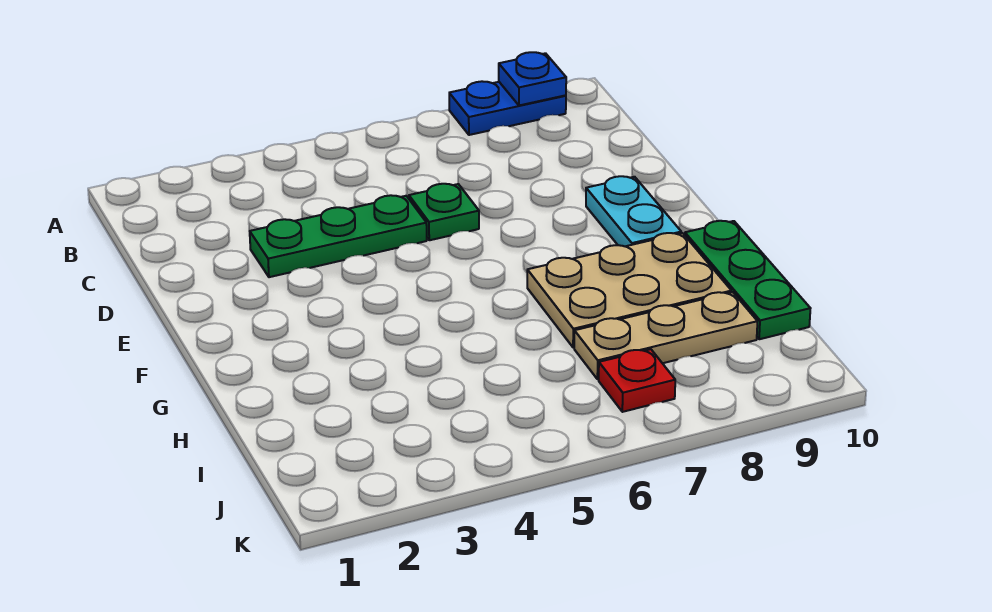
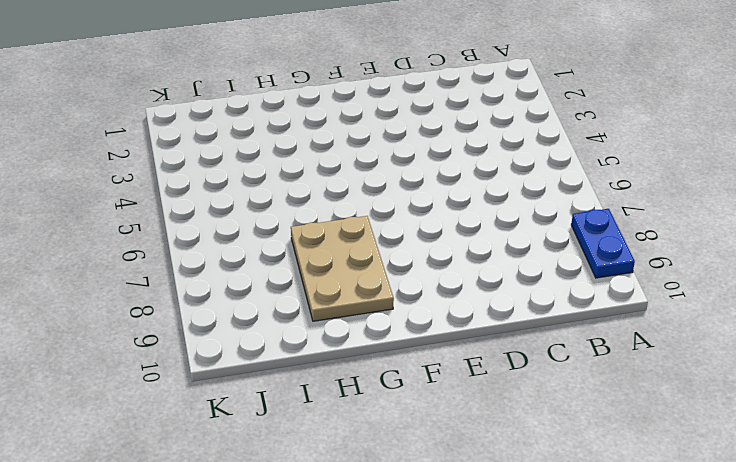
none -> green plate D3:D5 level 1
none -> green plate D6 level 1

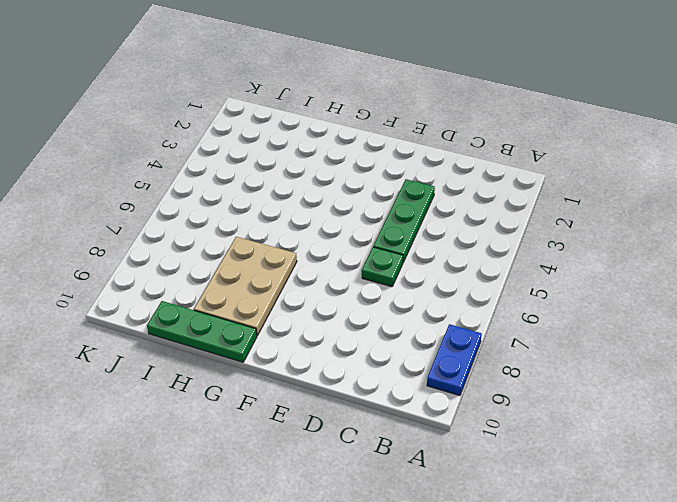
none -> cyan plate E9:F9 level 1
none -> tan plate I7:I9 level 1

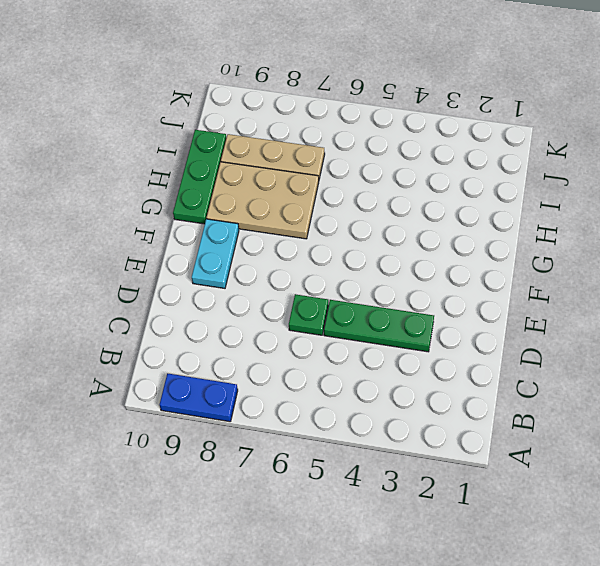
none -> red plate J7 level 1
none -> blue plate A9 level 2

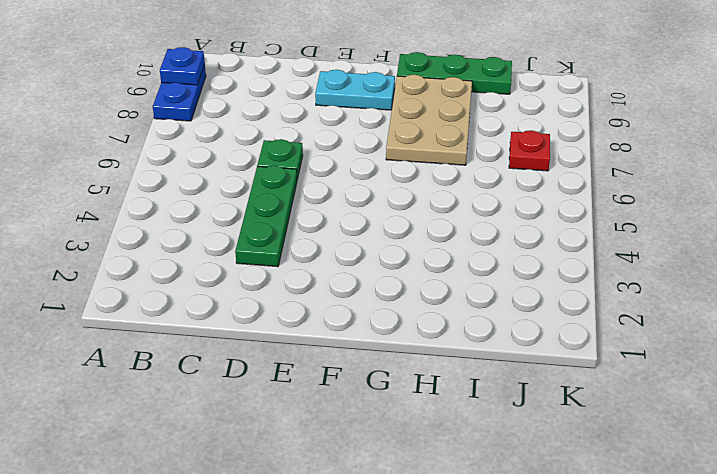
none -> tan plate I7:I9 level 1

